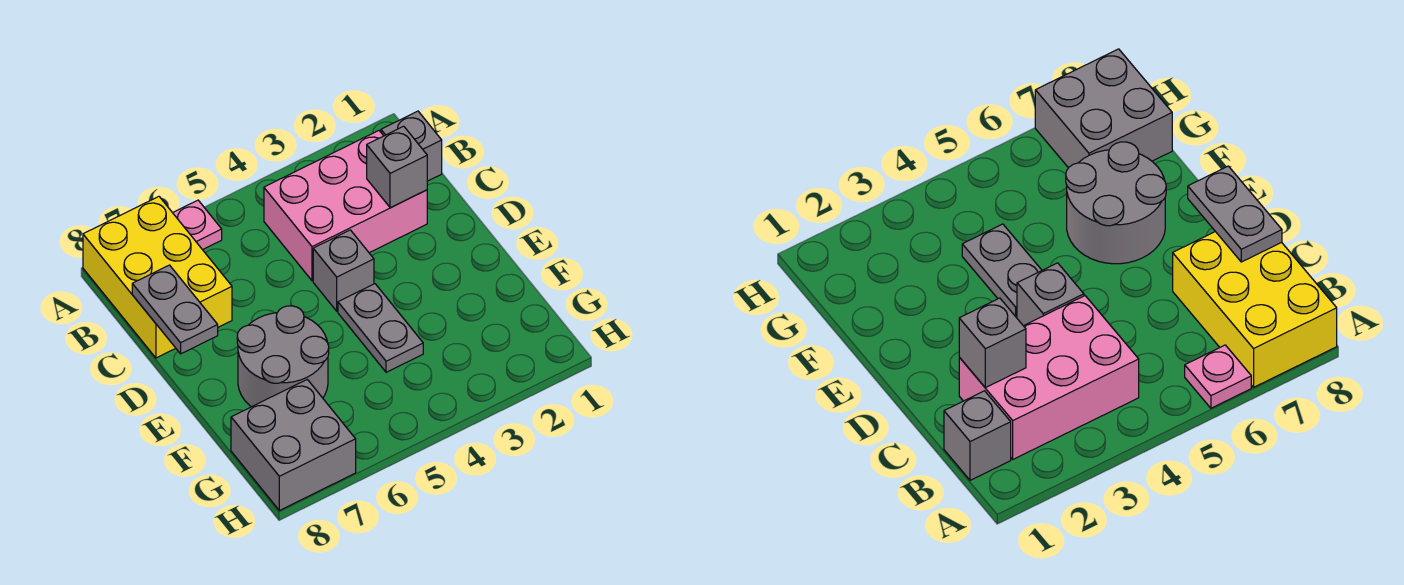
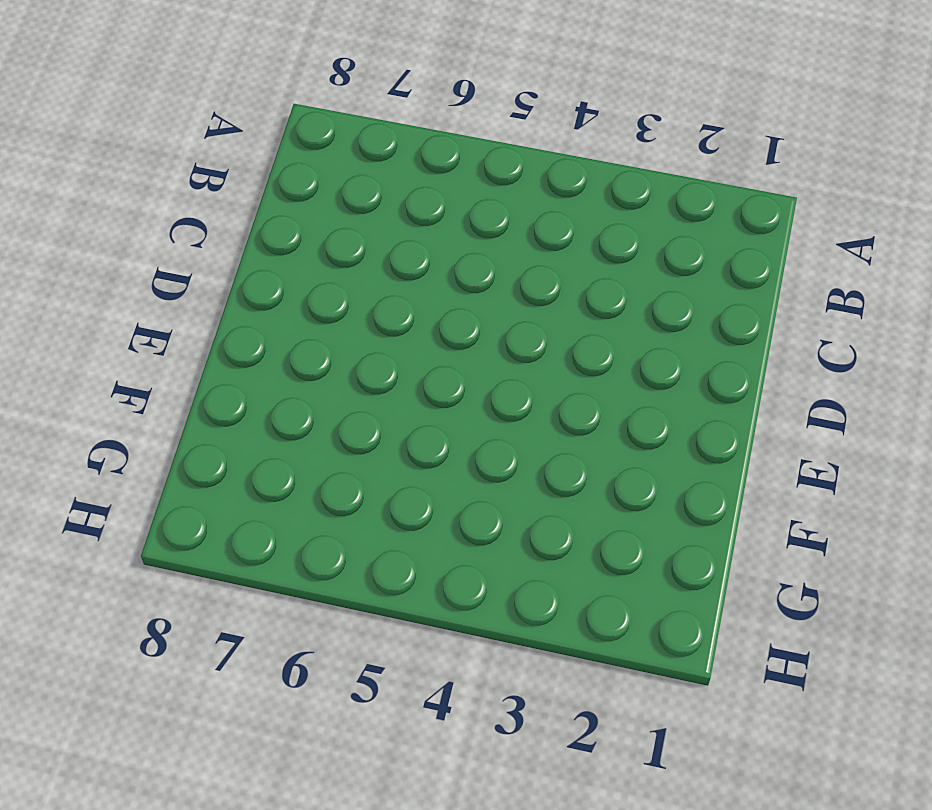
none -> pink plate A6 level 1
none -> yellow brick A7:C8 level 1

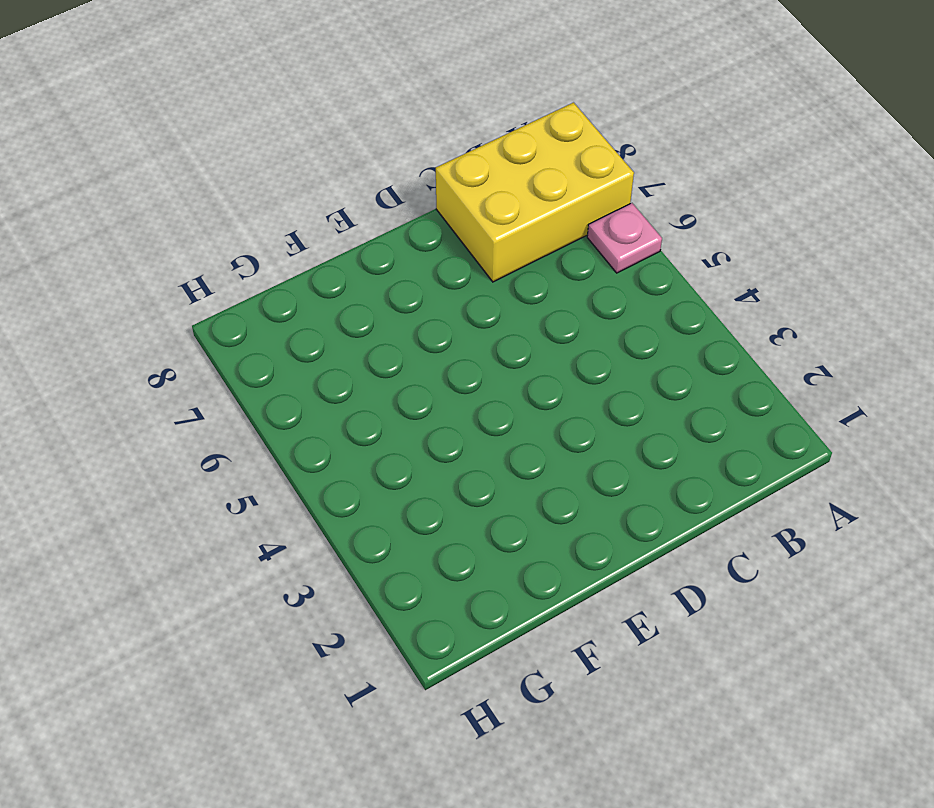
none -> grey brick B1 level 1
none -> pink brick B2:C4 level 1

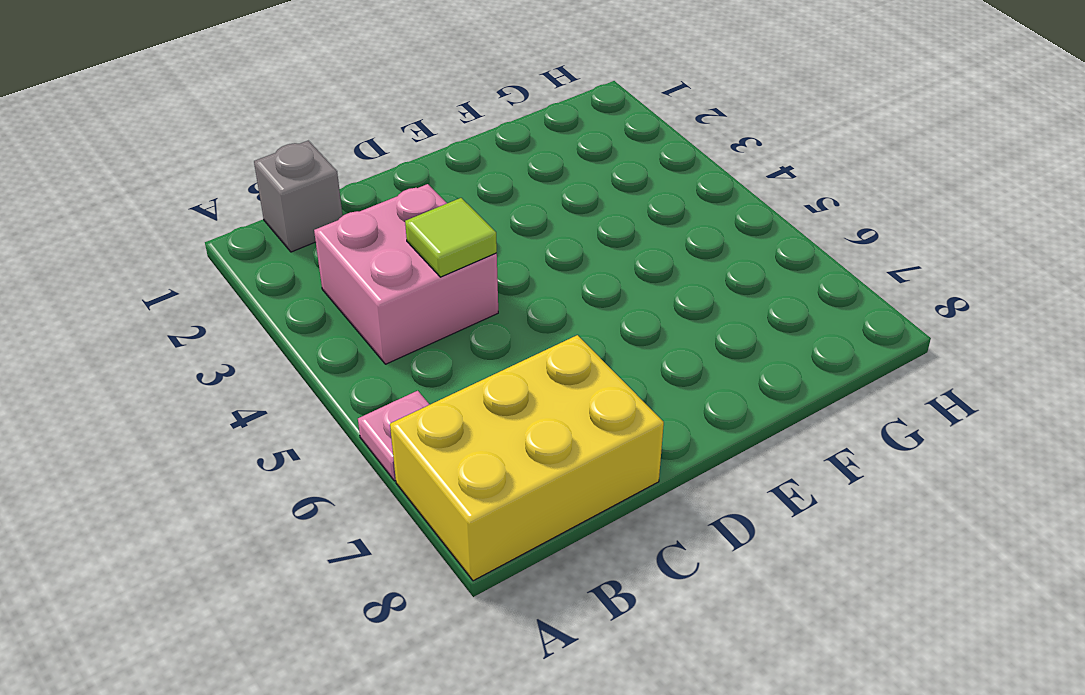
pink brick B3:C4 level 1 -> pink brick B2:C4 level 1
lime tile C4 level 2 -> none
none -> grey brick D4 level 1
none -> grey plate E4:F4 level 1

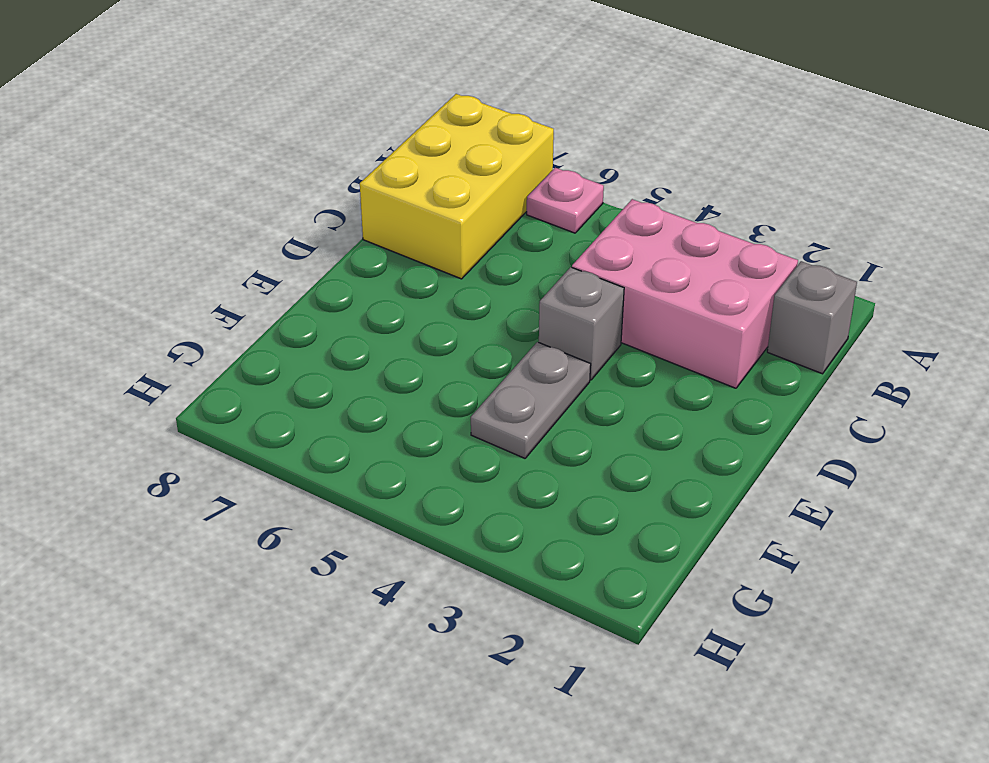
none -> grey round brick E6:F7 level 1
none -> grey brick G7:H8 level 1

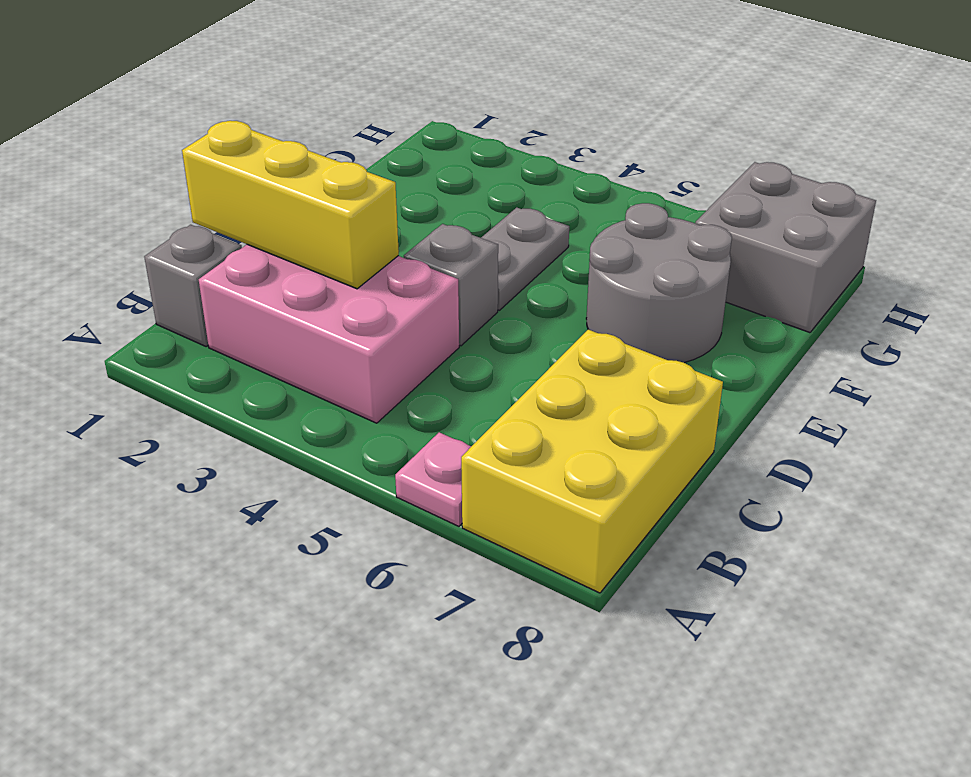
yellow brick C1:C3 level 2 -> grey brick C2 level 2
none -> grey plate C8:D8 level 2

